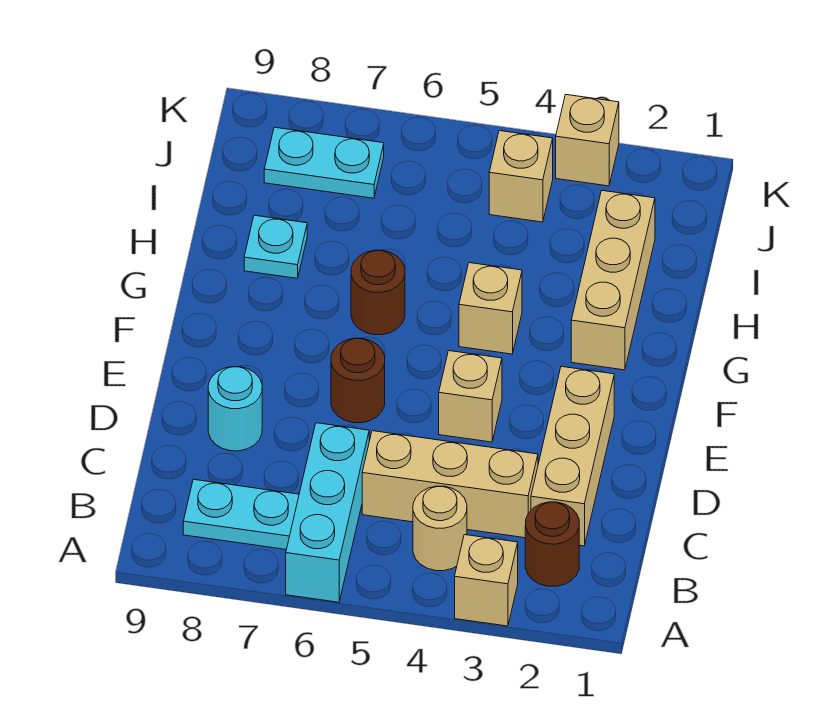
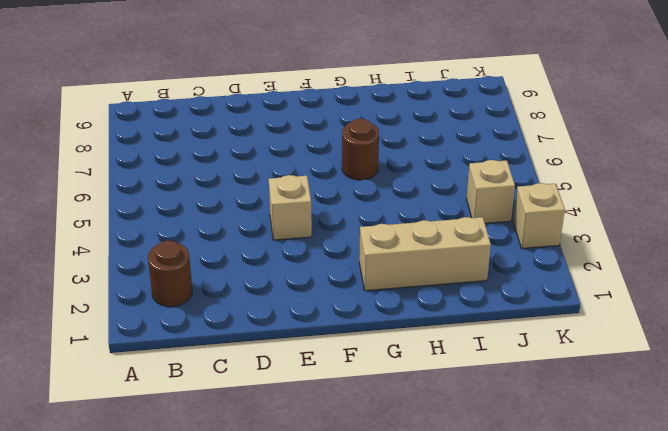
none -> tan brick A3 level 1
none -> cyan brick A6:C6 level 1
none -> tan round brick B4 level 1

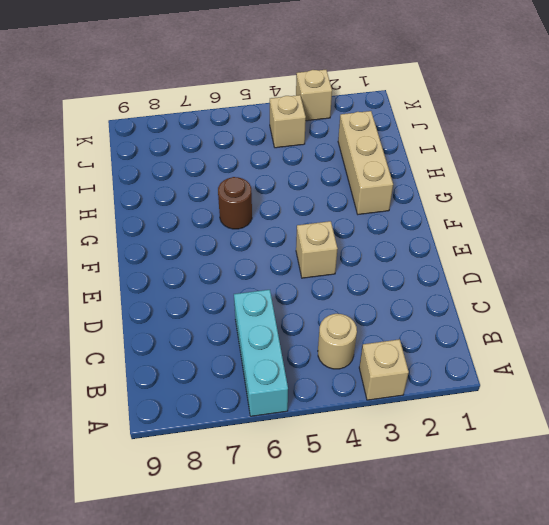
none -> brown round brick B2 level 1
none -> cyan plate B7:B8 level 1
none -> tan brick C2:E2 level 1

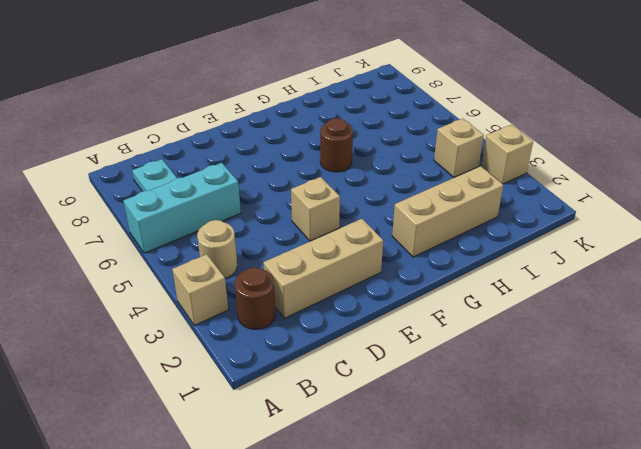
none -> tan brick C3:C5 level 1
none -> cyan round brick D8 level 1
none -> brown round brick E6 level 1

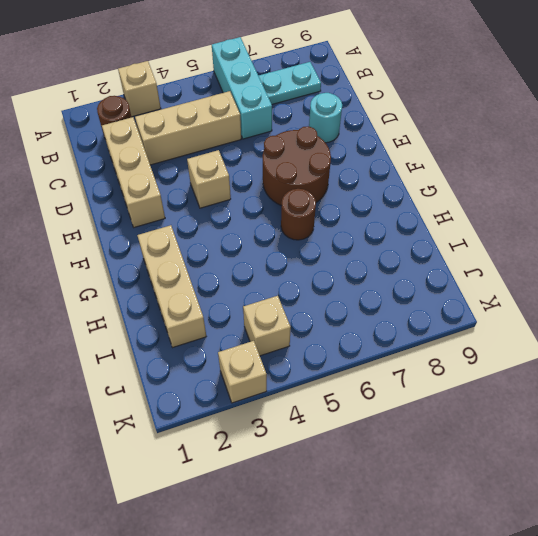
brown round brick E6:F7 level 1 -> brown round brick E6 level 1
none -> tan round brick B4 level 1
none -> tan brick G4 level 1
none -> cyan plate H8 level 1

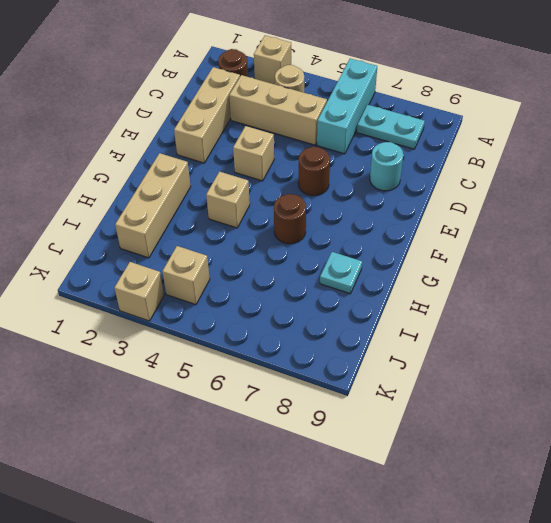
none -> cyan plate J7:J8 level 1

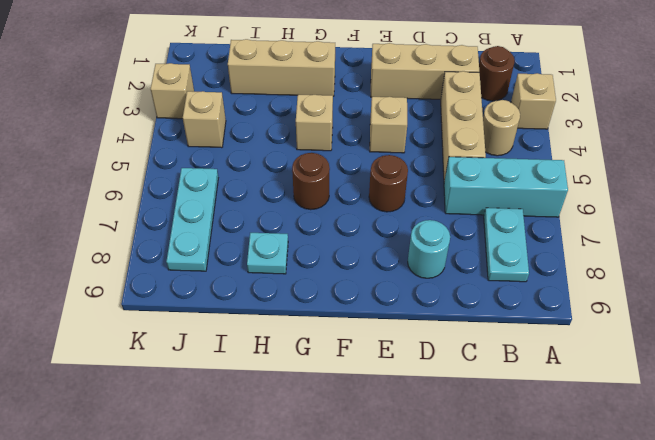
cyan plate J6:J8 level 1 -> cyan plate J7:J8 level 1

